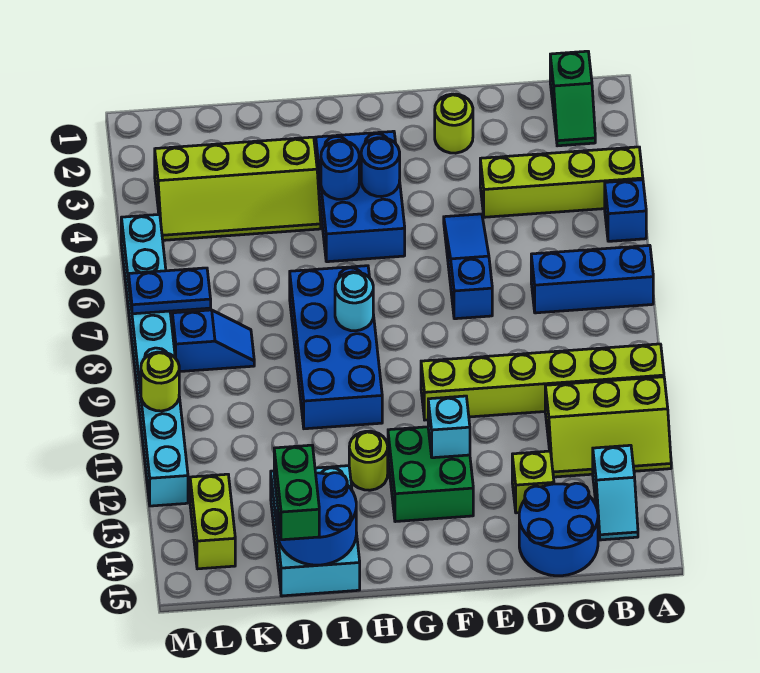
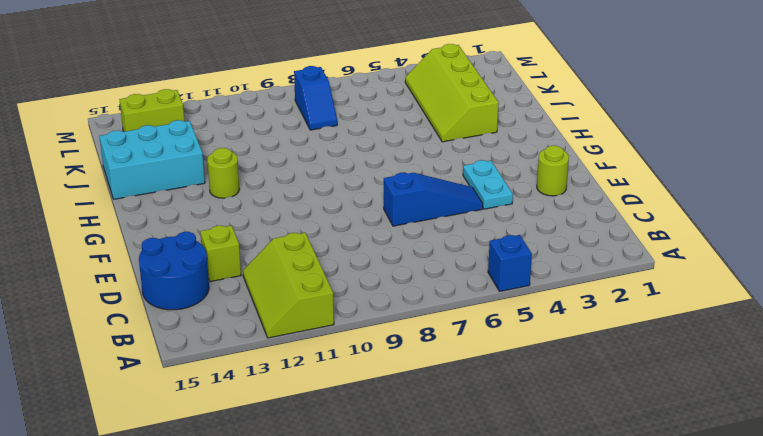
cyan plate E4:F4 level 1 -> none
none -> lime brick A4:D4 level 1
none -> blue brick A7:C7 level 1
none -> lime brick A10:F10 level 1

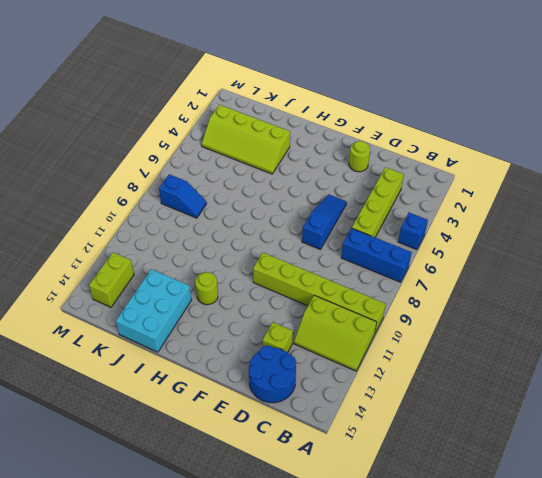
lime brick C3:C6 level 1 -> lime brick A4:D4 level 1
none -> green slope B1:B2 level 1 top 1
none -> cyan slope B13:B14 level 1 top 13
none -> green brick F12:G13 level 1

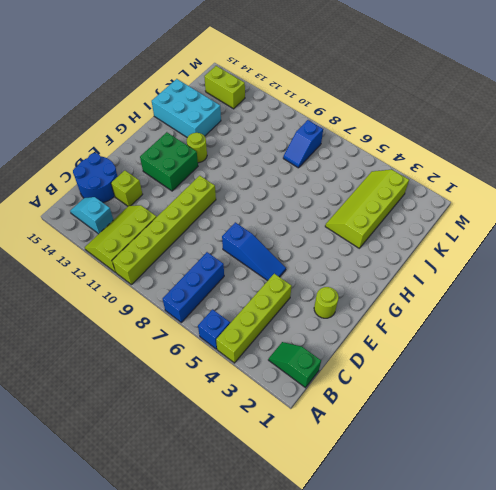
none -> blue brick G3:H5 level 1
none -> blue brick H7:I10 level 1
none -> cyan brick M5:M12 level 1

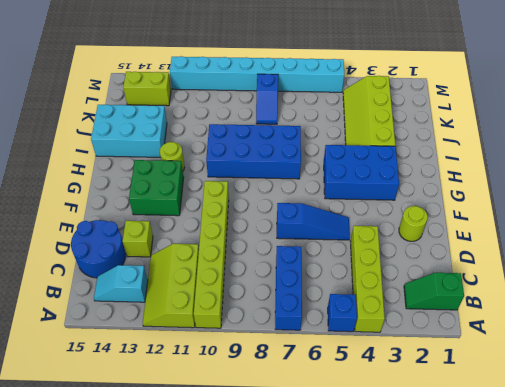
none -> cyan brick F12 level 2
none -> blue round brick G4 level 2
none -> blue round brick H4 level 2

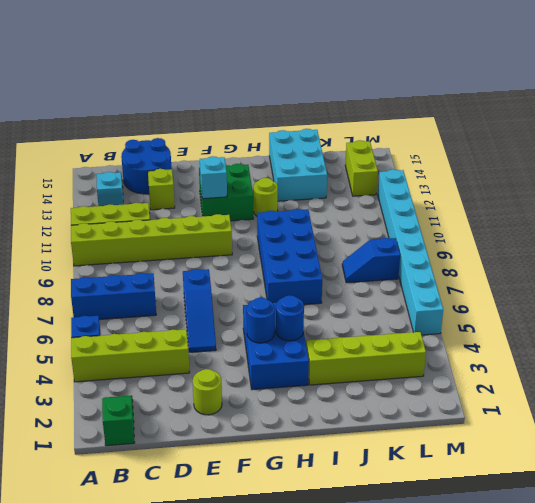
none -> cyan round brick H8 level 2
none -> blue round brick I14:J15 level 2
none -> blue plate L7:M7 level 2

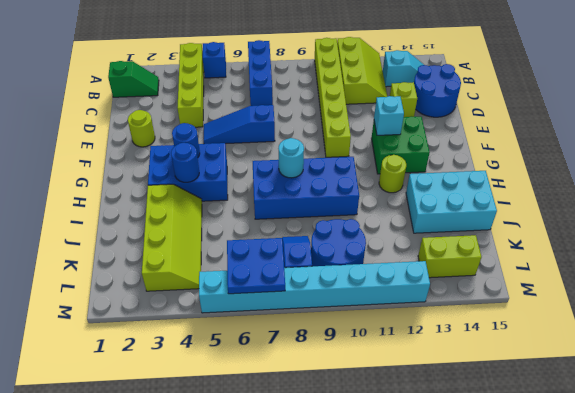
blue round brick K9:L10 level 1 -> blue round brick I14:J15 level 2
blue plate L6:M7 level 2 -> blue plate L7:M7 level 2
none -> lime round brick M10 level 2
none -> green brick J14:J15 level 3

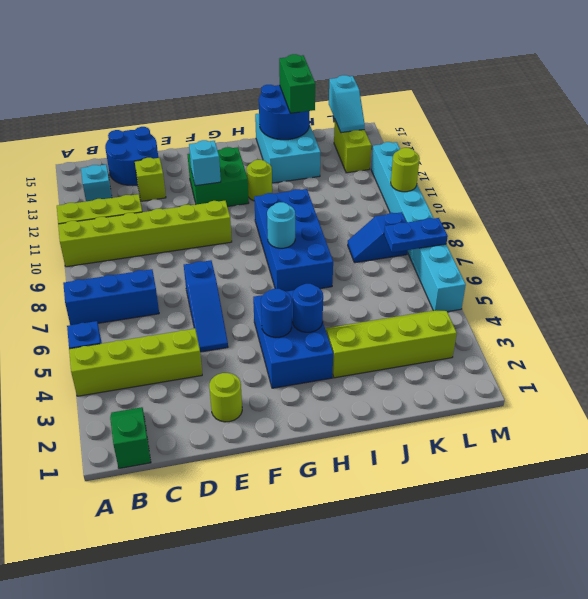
cyan slope L14:L15 level 2 top 15 -> none

